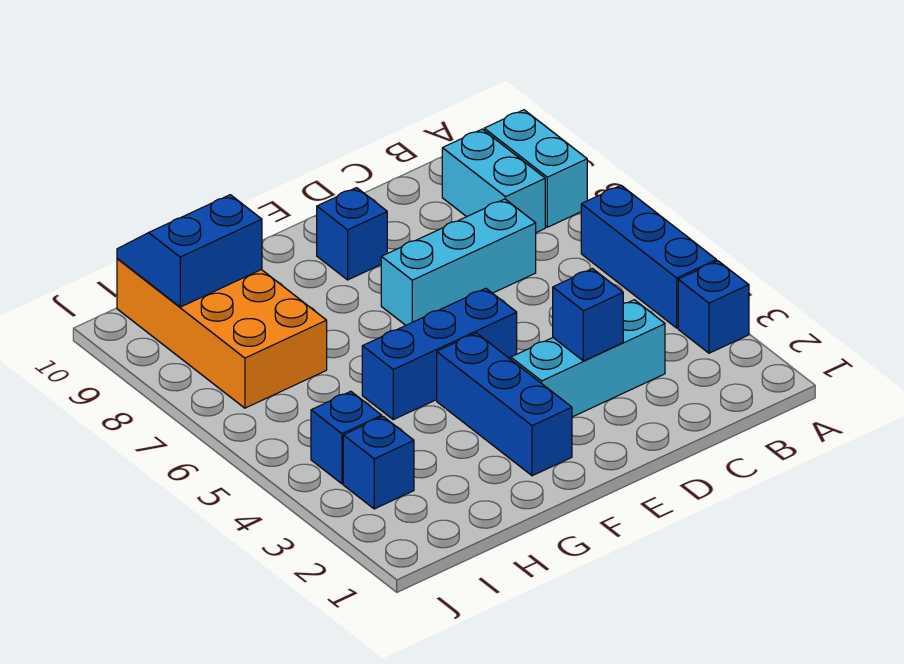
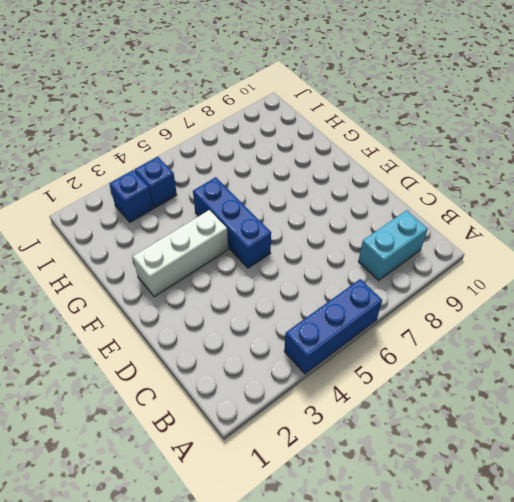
white brick F2:F4 level 1 -> blue brick F2:F4 level 1
none -> blue brick A3 level 1
none -> cyan brick A8:A9 level 1
none -> cyan brick C3:E3 level 1

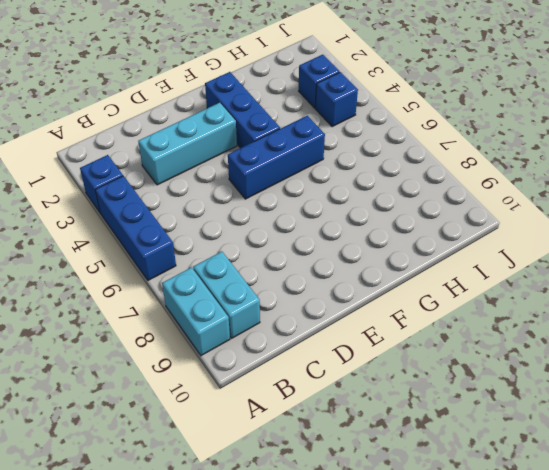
none -> cyan brick C7:E7 level 1
none -> blue brick E9 level 1
none -> orange brick H7:I10 level 1

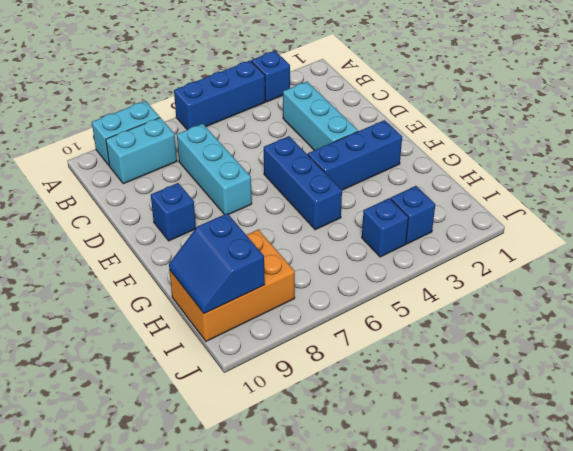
orange brick H8:I10 level 1 -> orange brick H7:I10 level 1
none -> blue brick D3 level 2

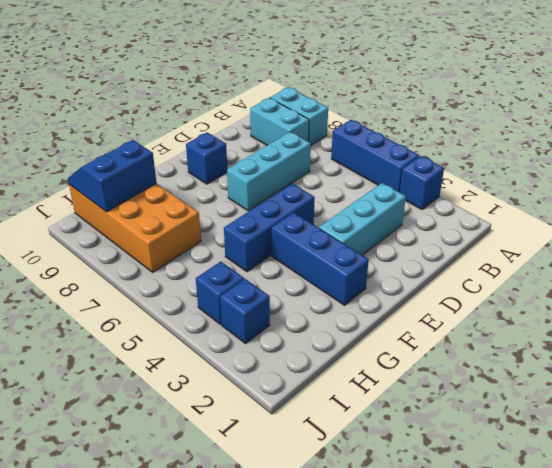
none -> blue brick D3 level 2

